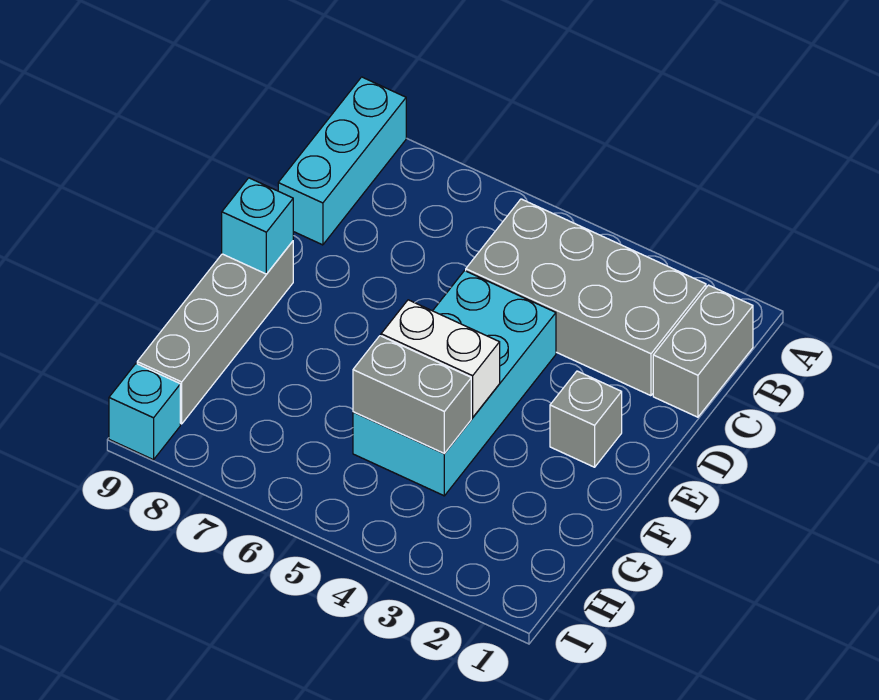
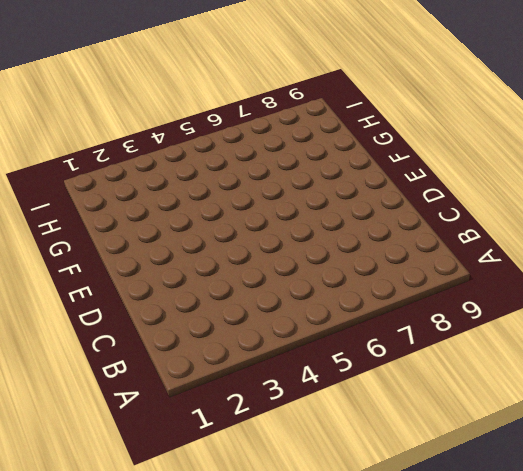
none -> cyan brick A9:C9 level 1
none -> grey brick B1:C1 level 1

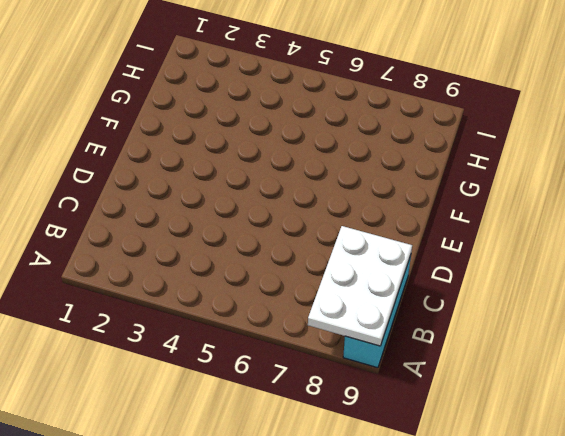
white plate A8:C9 level 2 -> none
none -> grey brick B1:C1 level 1
none -> grey brick B2:C5 level 1

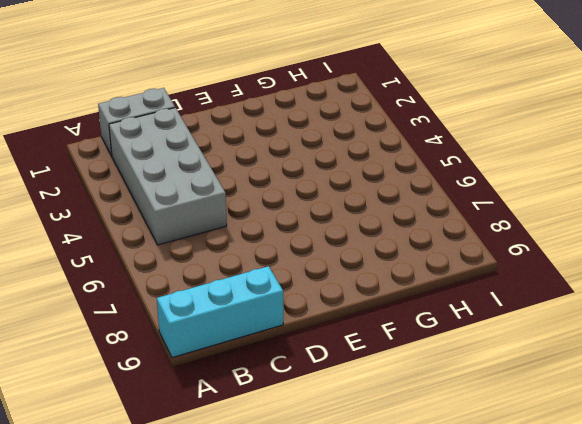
none -> cyan brick D4:G5 level 1
none -> grey brick E2 level 1

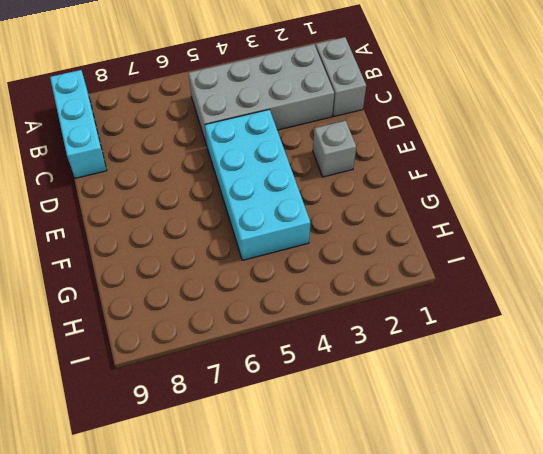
none -> grey brick E9:H9 level 1
none -> cyan brick I9 level 1

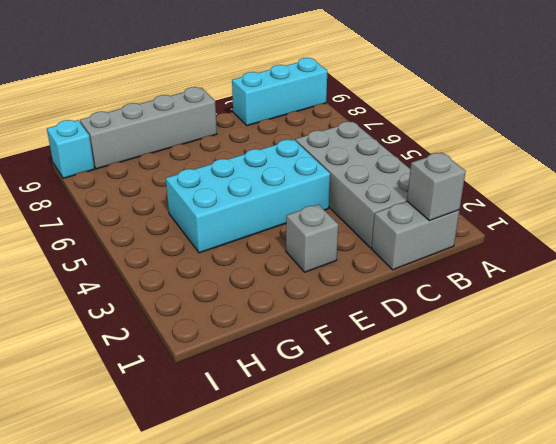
grey brick B1 level 2 -> none
none -> cyan brick E9 level 2
none -> white brick F4:F5 level 2

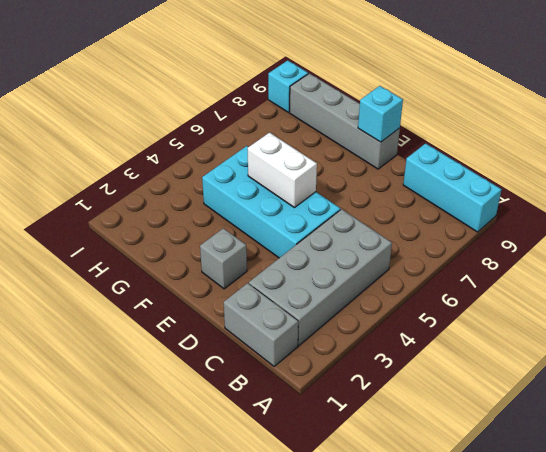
white brick E5:F5 level 2 -> white brick F4:F5 level 2
none -> grey brick G4:G5 level 2

